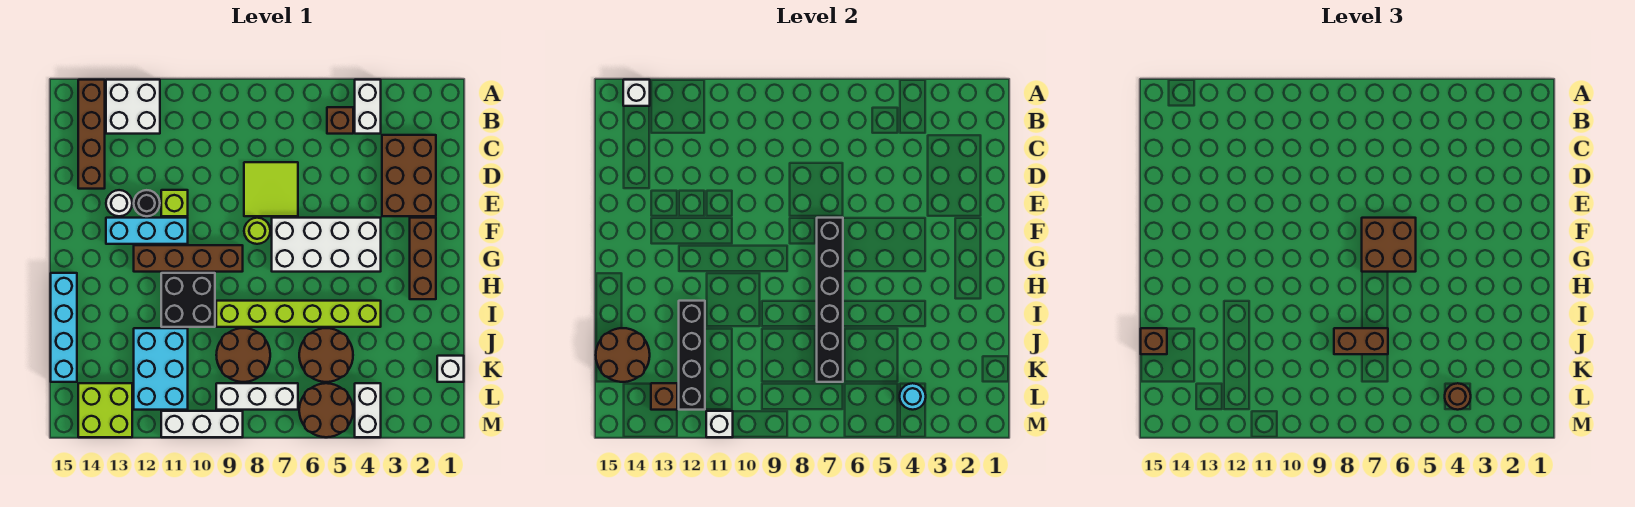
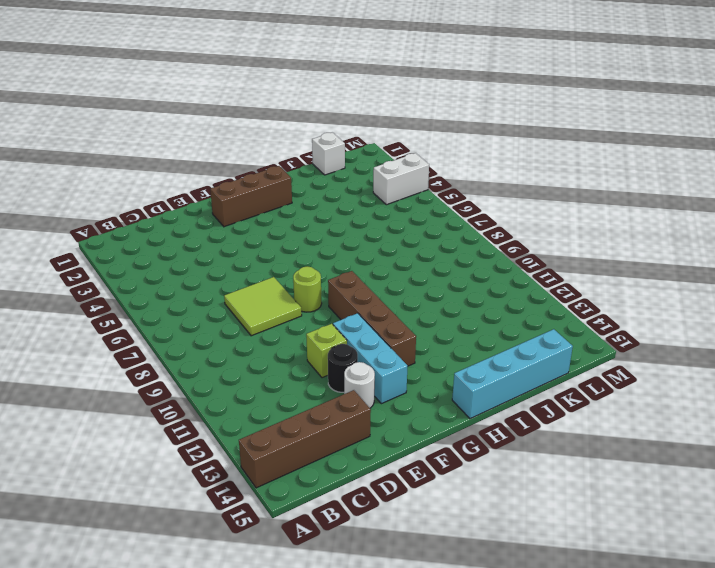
none -> white brick A4:B4 level 1
none -> white brick A12:B13 level 1
none -> brown brick B5 level 1
none -> brown brick C2:E3 level 1

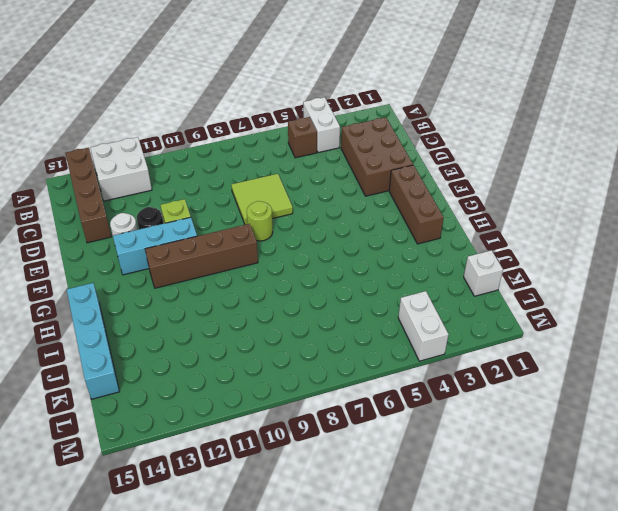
none -> white brick F4:G7 level 1
none -> black brick H10:I11 level 1
none -> lime brick I4:I9 level 1
none -> brown round brick J5:K6 level 1

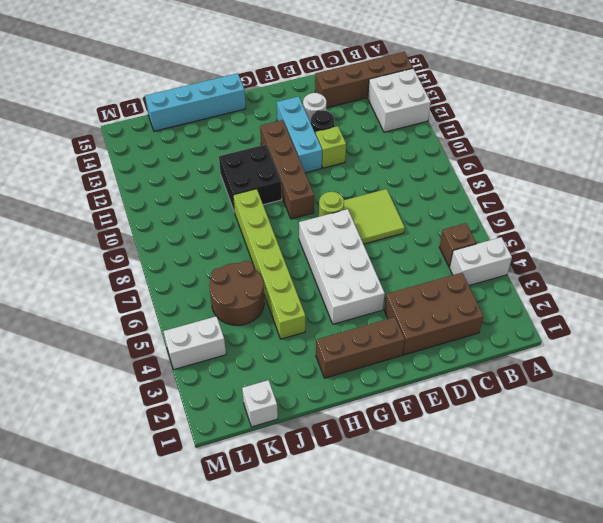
none -> brown round brick J8:K9 level 1
none -> cyan brick J11:L12 level 1
none -> brown round brick L5:M6 level 1
none -> white brick L7:L9 level 1

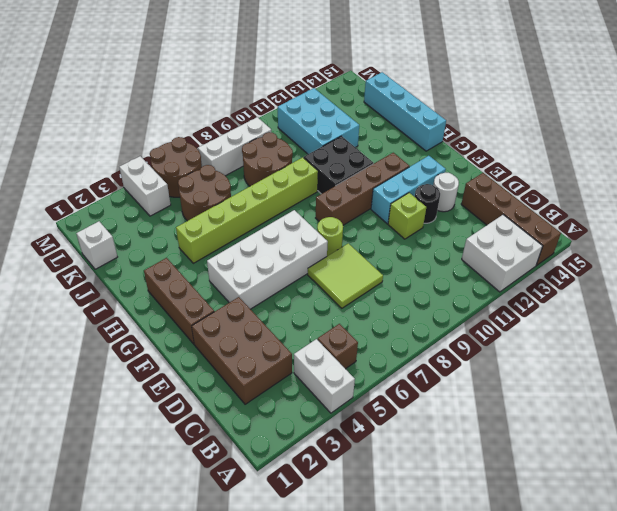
none -> lime brick L13:M14 level 1
none -> white brick M9:M11 level 1
none -> white brick A14 level 2
none -> black brick F7:K7 level 2

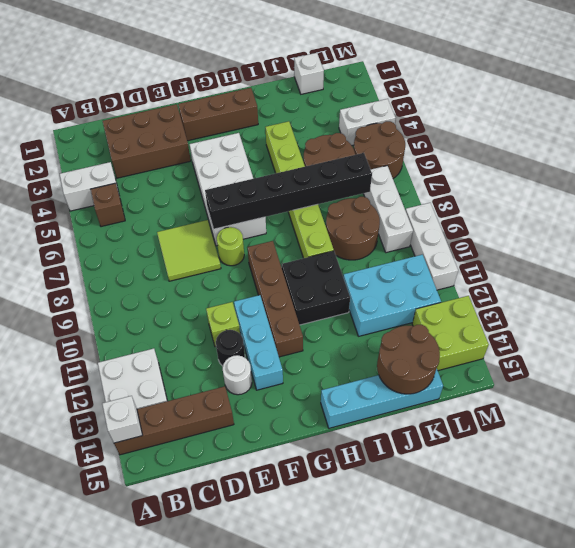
none -> black brick I12:L12 level 2
none -> cyan round brick L4 level 2
none -> brown brick L13 level 2
none -> white brick M11 level 2

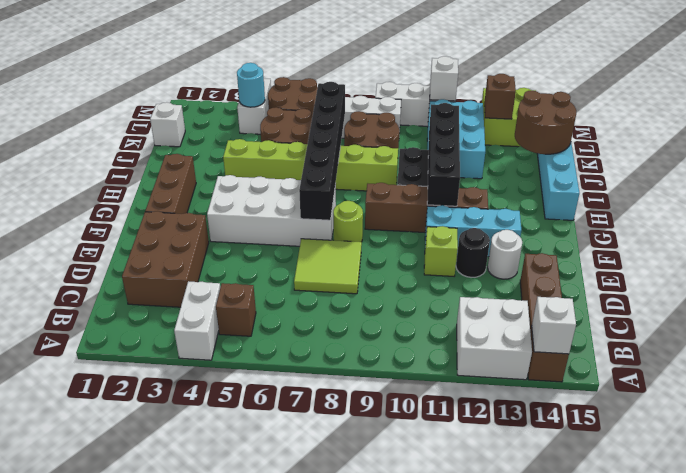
black brick G11:J11 level 2 -> black brick I12:L12 level 2
none -> brown brick F6:G7 level 3
none -> brown brick J7:J8 level 3
none -> brown brick J15 level 3
none -> brown round brick L4 level 3

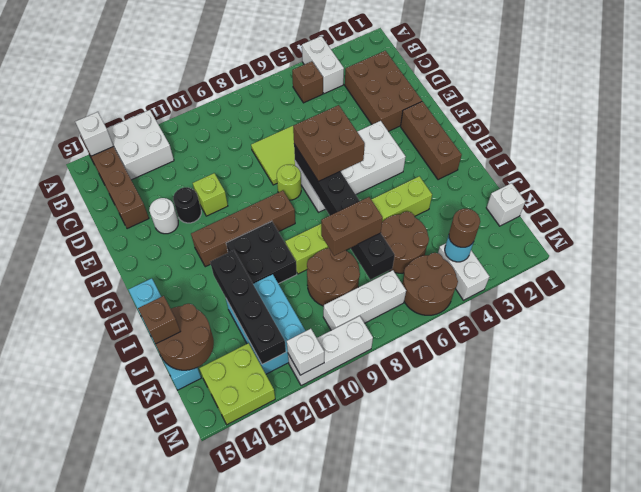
none -> cyan brick F11:F13 level 1
none -> brown brick L13 level 2

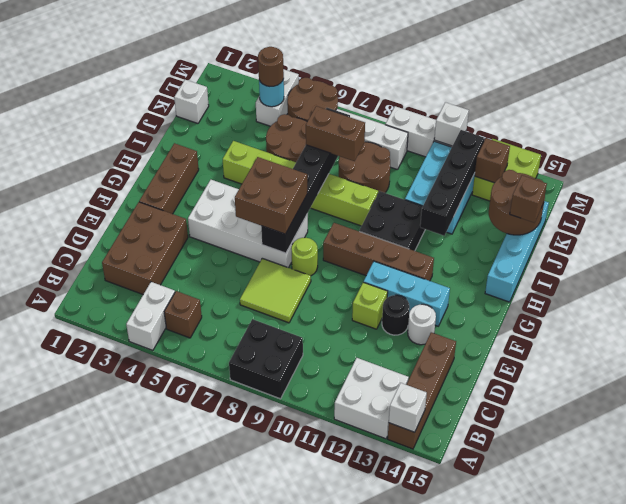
black brick A8:B9 level 1 -> none

